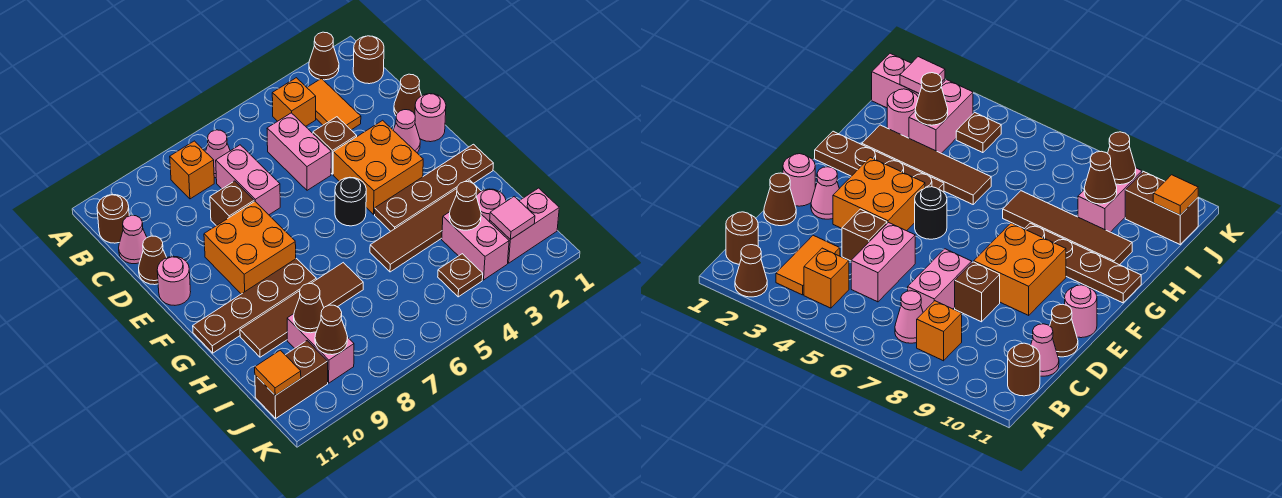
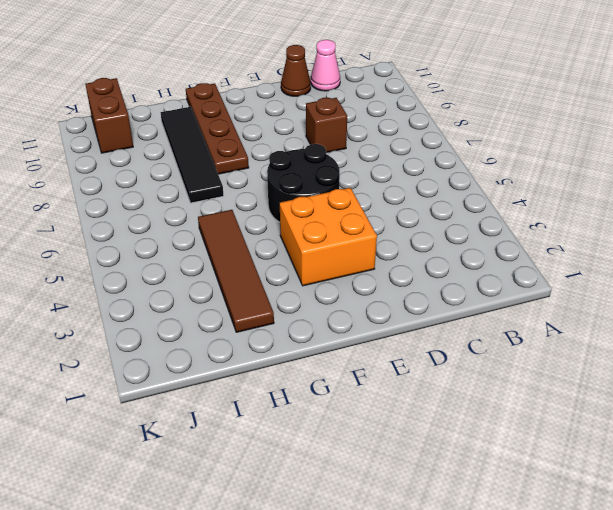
black round brick E5:F6 level 1 -> black round brick F5 level 1
black tile H7:H10 level 1 -> brown tile H7:H10 level 1
none -> brown cone A2 level 1
none -> brown round brick B1 level 1
none -> orange tile B3:C3 level 1
none -> orange brick B4 level 1

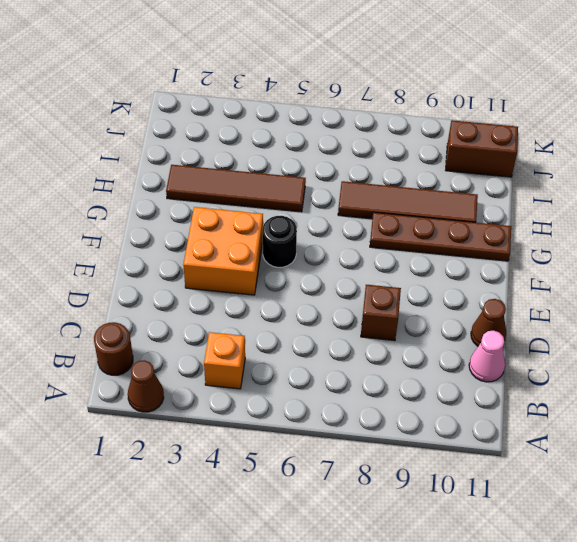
none -> orange tile B3:C3 level 1
none -> pink cone B7 level 1
none -> orange brick B8 level 1
none -> brown round brick B11 level 1

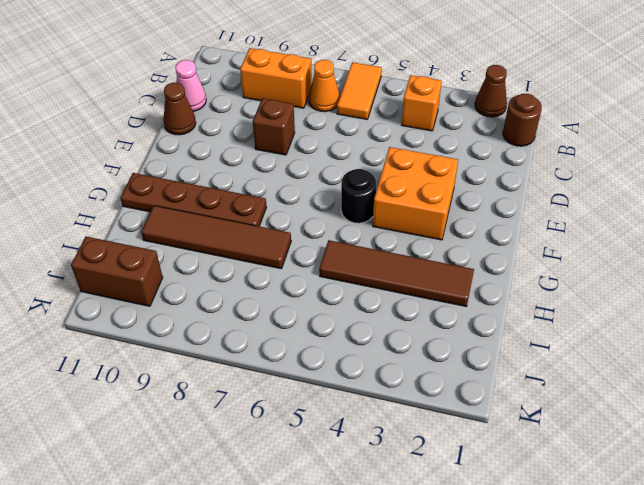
orange tile A6:B6 level 1 -> orange tile B3:C3 level 1
orange cone B7 level 1 -> pink cone B7 level 1
orange brick B8:B9 level 1 -> orange brick B8 level 1
none -> brown round brick B11 level 1
none -> pink brick C5:D5 level 1
none -> pink brick C7:D7 level 1
none -> brown cone D1 level 1

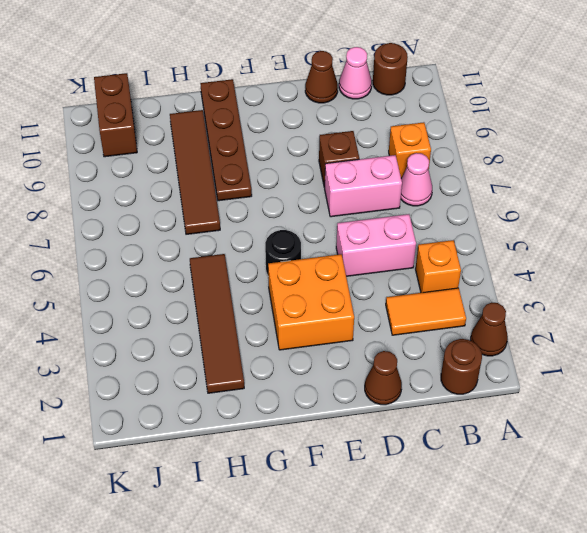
none -> brown brick D4 level 1
none -> pink round brick E1 level 1
none -> pink cone E2 level 1
none -> orange brick E8:F9 level 1

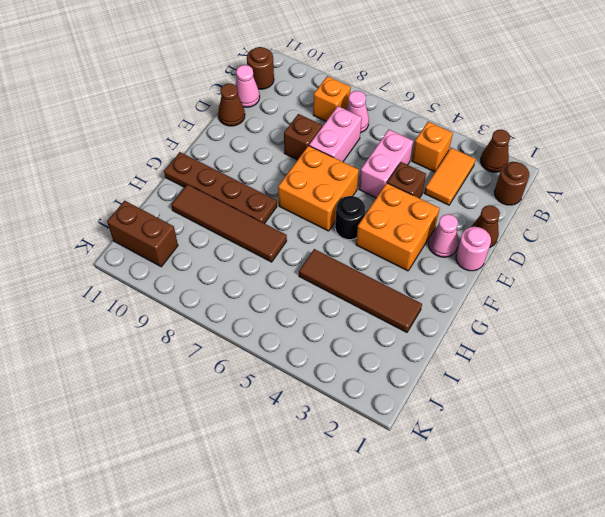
orange brick E6:F7 level 1 -> orange brick E8:F9 level 1
none -> pink round brick E11 level 1
none -> brown plate G1:G4 level 1
none -> pink round brick I2 level 1
none -> pink brick I3:J3 level 1

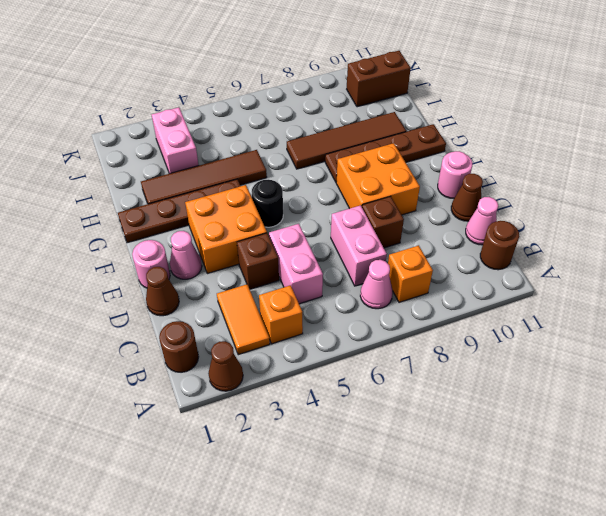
none -> pink round brick I2 level 1
none -> pink brick I9:J9 level 1
none -> pink brick J1:J2 level 1
none -> brown plate J4 level 1

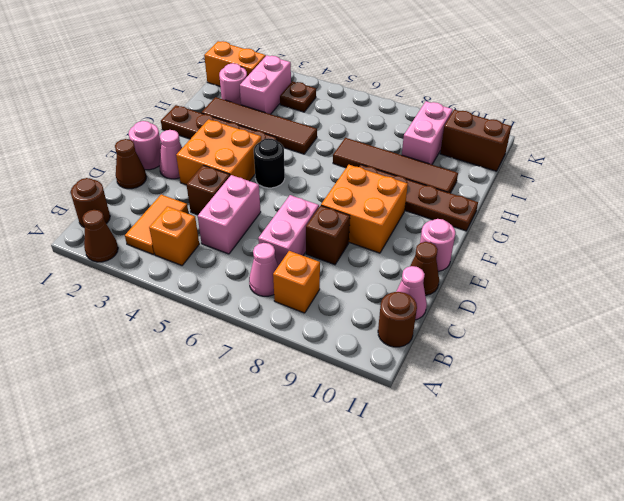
orange brick J1:J2 level 1 -> pink brick J1:J2 level 1
none -> brown cone I3 level 2
none -> brown cone I9 level 2
none -> pink tile J2 level 2
none -> brown cone J9 level 2

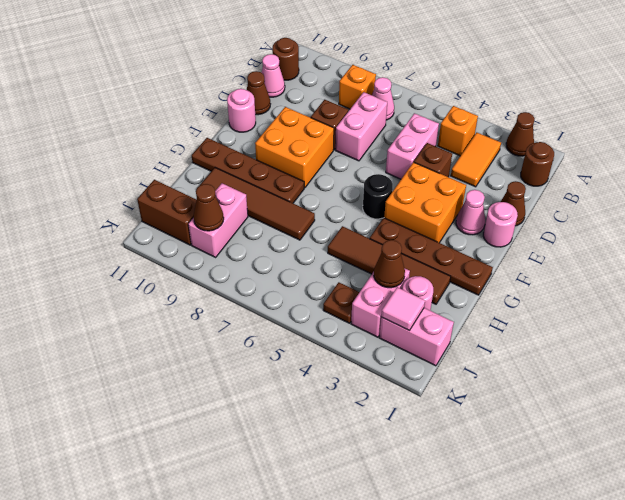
none -> brown cone I9 level 2
none -> orange tile J11 level 2

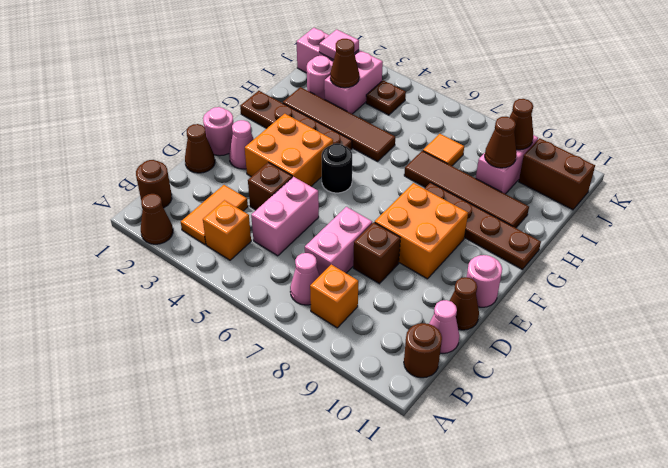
orange tile I7 level 1 -> orange tile J11 level 2

